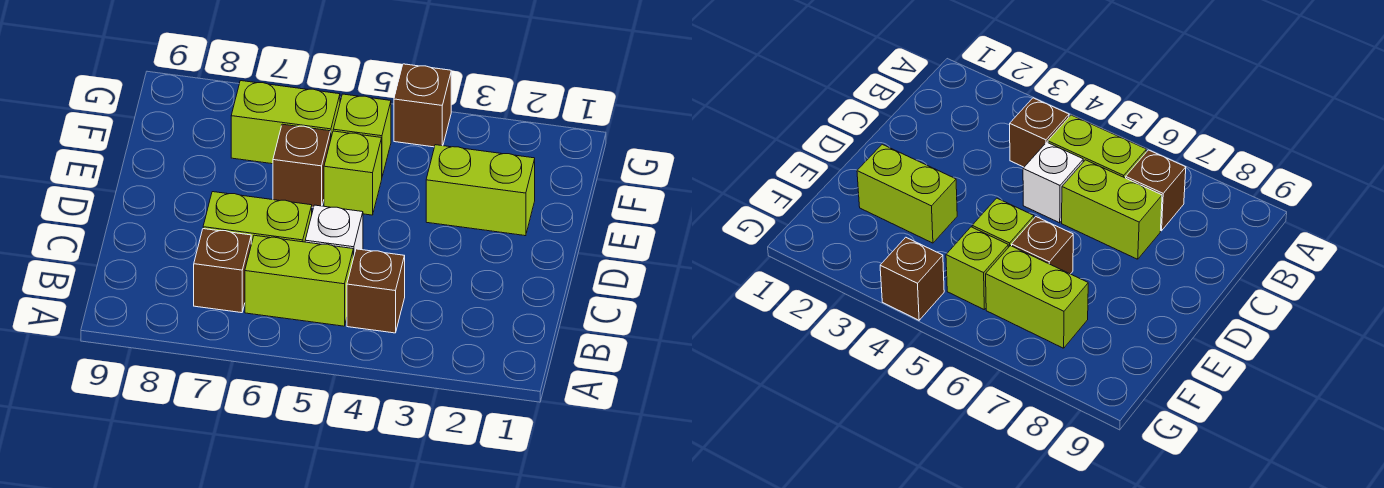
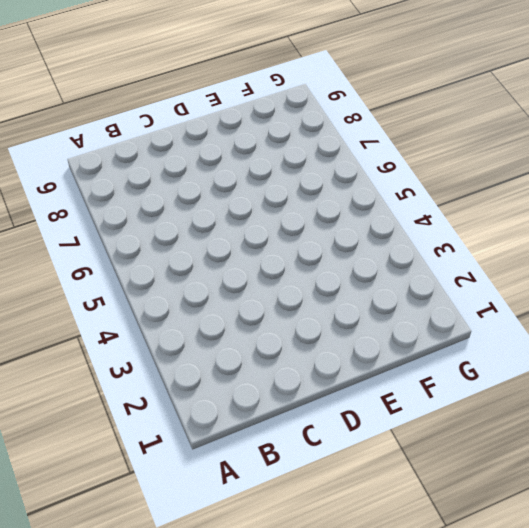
none -> brown brick B4 level 1
none -> lime brick B5:B6 level 1

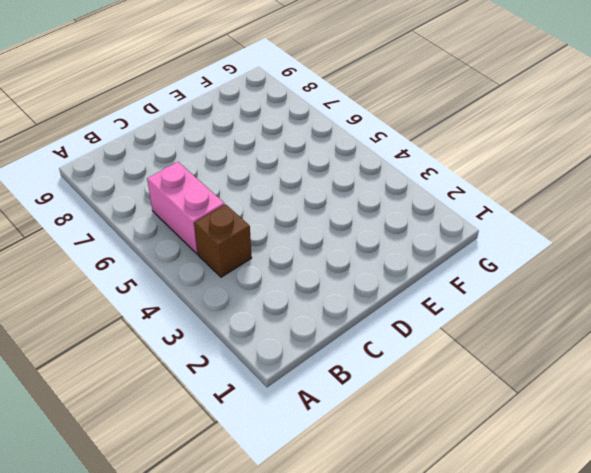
pink brick B5:B6 level 1 -> lime brick B5:B6 level 1
none -> brown brick B7 level 1
none -> white brick C5 level 1

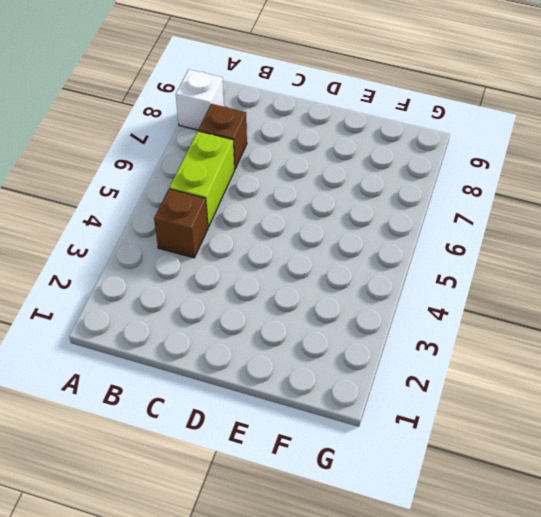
white brick A8 level 1 -> white brick C5 level 1
none -> lime brick C6:C7 level 1
none -> lime brick E2:E3 level 1

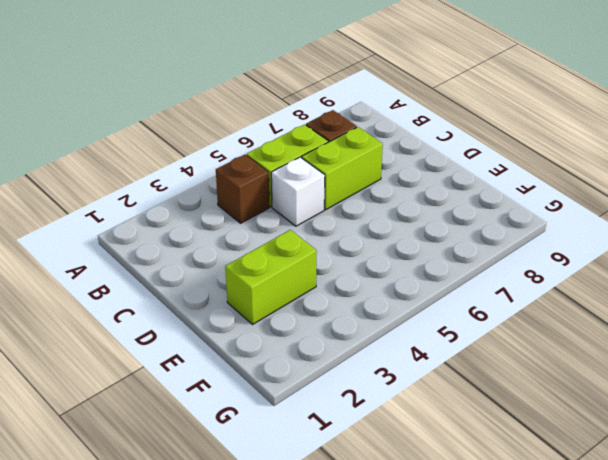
none -> lime brick E5 level 1
none -> brown brick E6 level 1

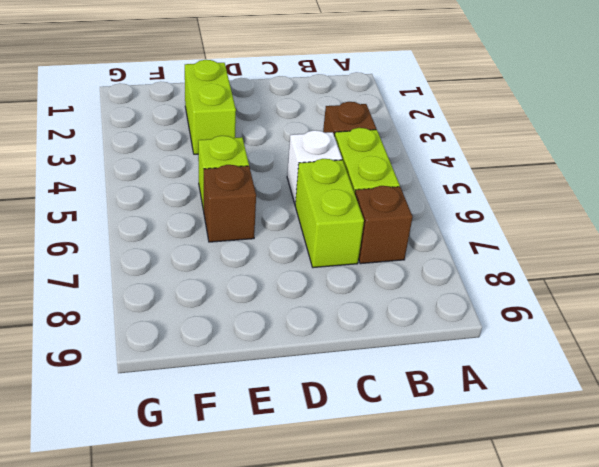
none -> lime brick F5 level 1
none -> lime brick F6:F7 level 1

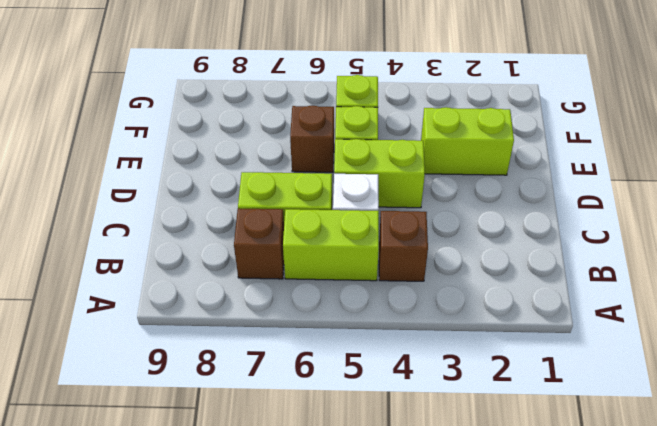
lime brick D4:D5 level 1 -> lime brick F6:F7 level 1
none -> brown brick G4 level 1

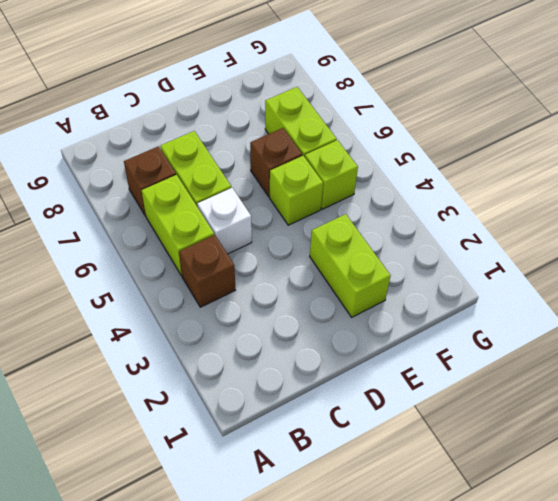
none -> brown brick G4 level 1

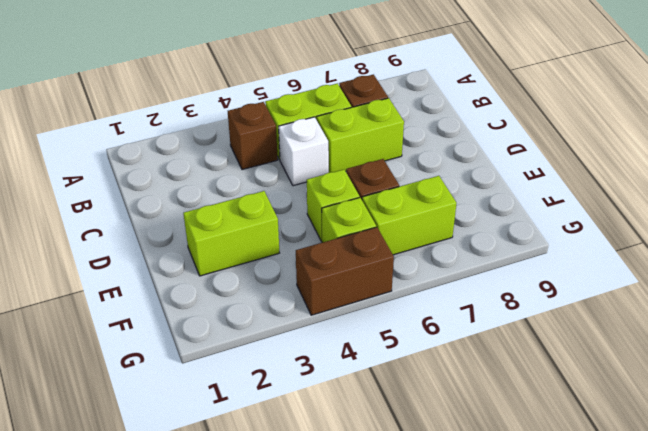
brown brick G4:G5 level 1 -> brown brick G4 level 1

